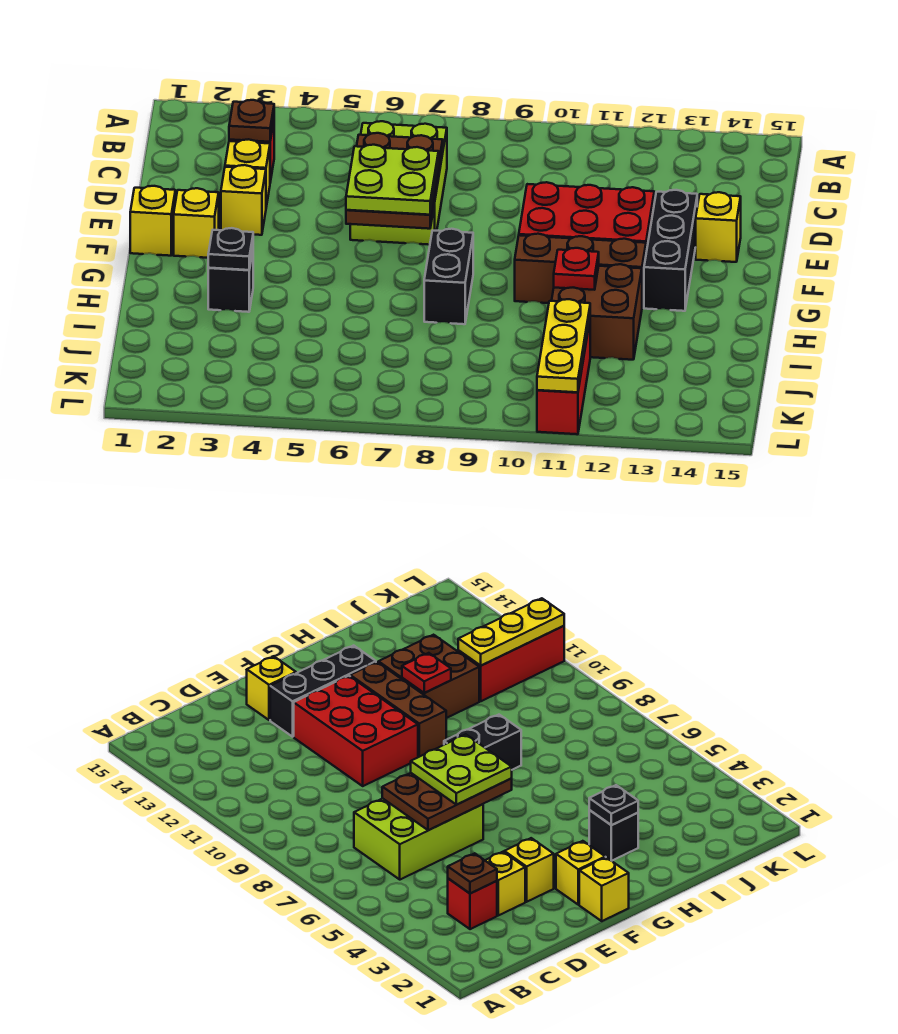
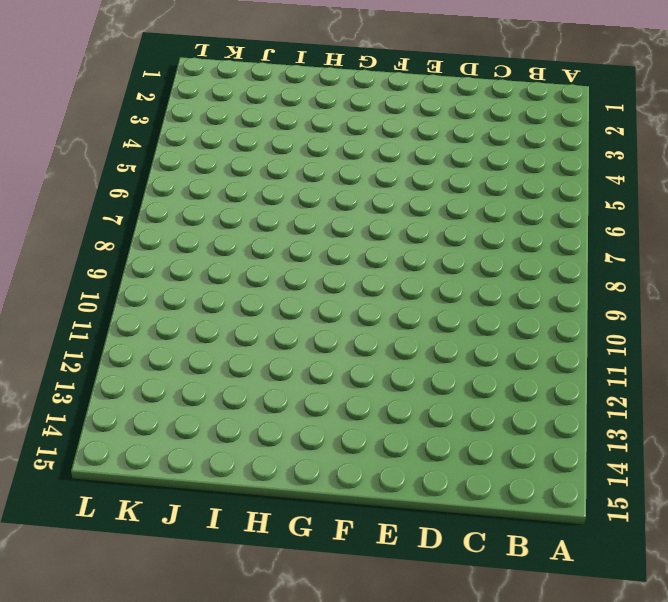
none -> red brick C3 level 1
none -> lime brick C6:E7 level 1
none -> yellow brick D3 level 1

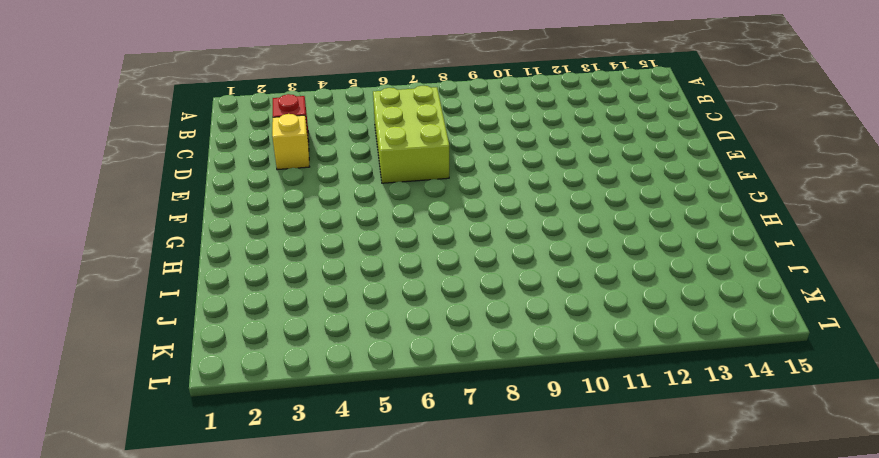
none -> yellow brick E3 level 1
none -> red brick E10:F12 level 1
none -> black brick E13:G13 level 1

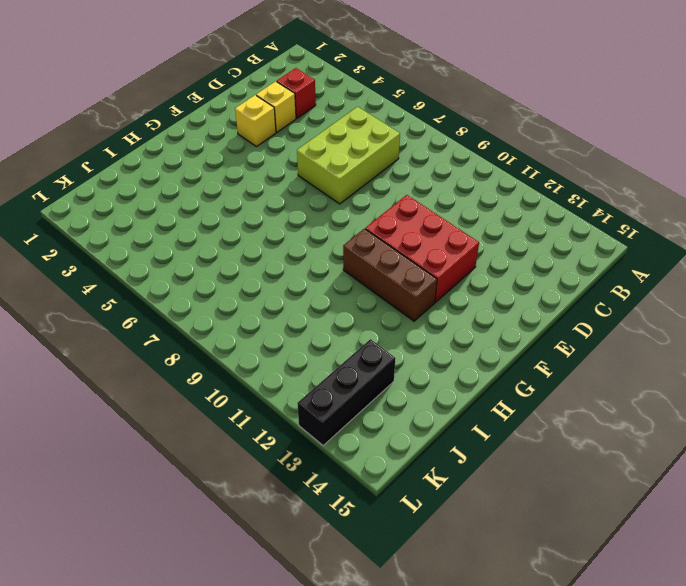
black brick J13:L13 level 1 -> black brick E13:G13 level 1
none -> yellow brick E14 level 1
none -> yellow brick F1 level 1
none -> yellow brick F2 level 1

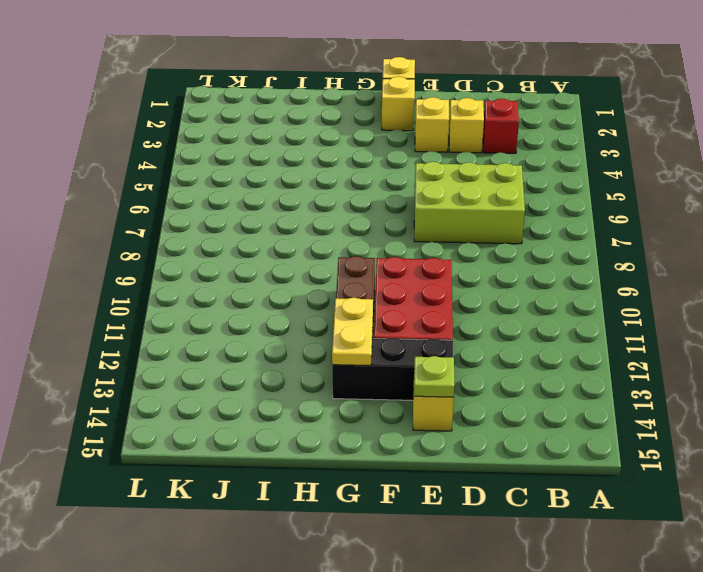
lime plate E14 level 2 -> none
yellow plate G12:G13 level 2 -> none
none -> black brick G8:H8 level 1
none -> black brick H3 level 1
none -> brown brick H11:I12 level 1

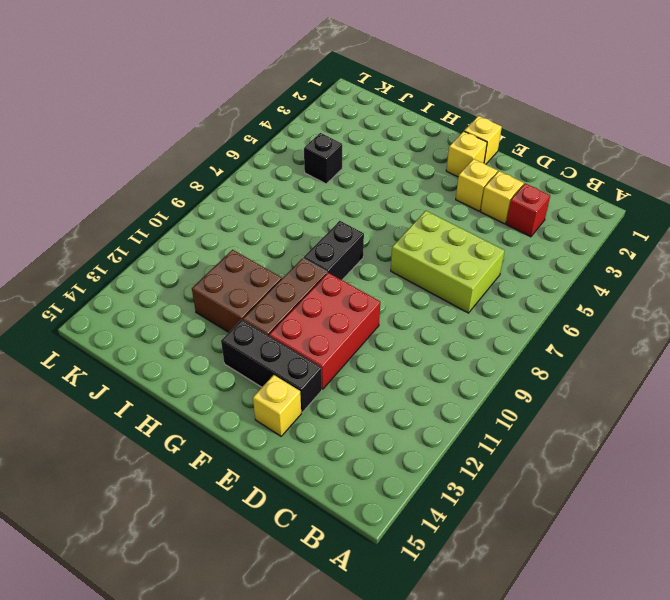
black brick G8:G9 level 1 -> black brick G8:H8 level 1
black brick J5 level 1 -> black brick H3 level 1
none -> red brick J11:L11 level 1
none -> brown plate C3 level 2
none -> brown plate D6:F7 level 2

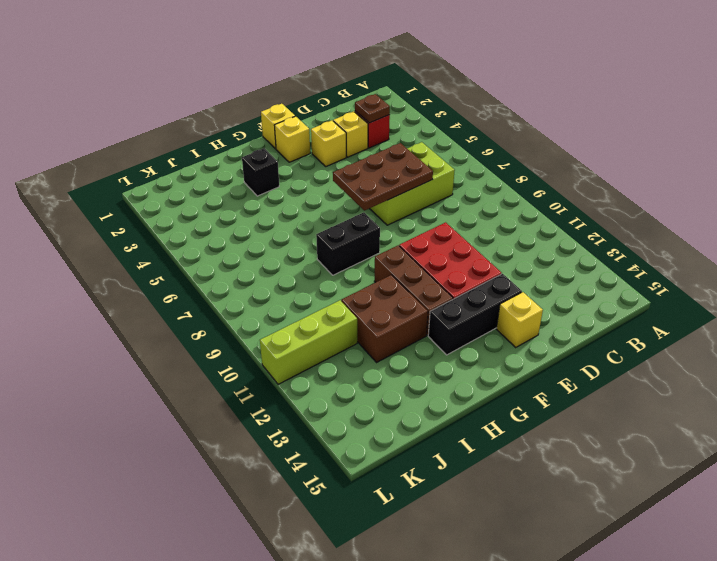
lime brick J11:L11 level 1 -> red brick J11:L11 level 1
none -> black plate H3 level 2
none -> red plate H11 level 2
none -> yellow plate J11:L11 level 2

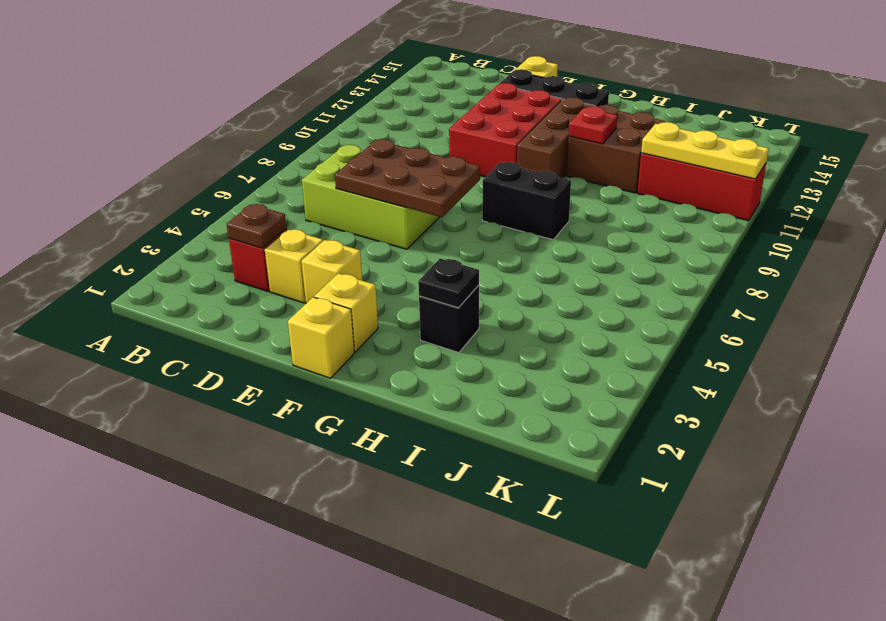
none -> lime plate E6:F7 level 3

